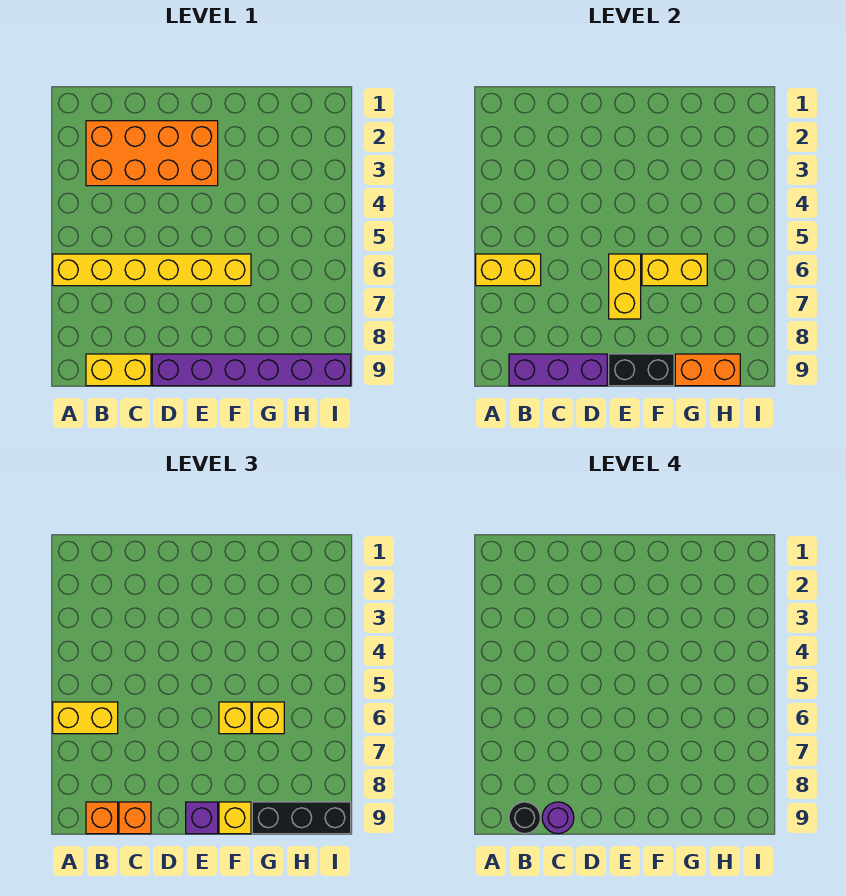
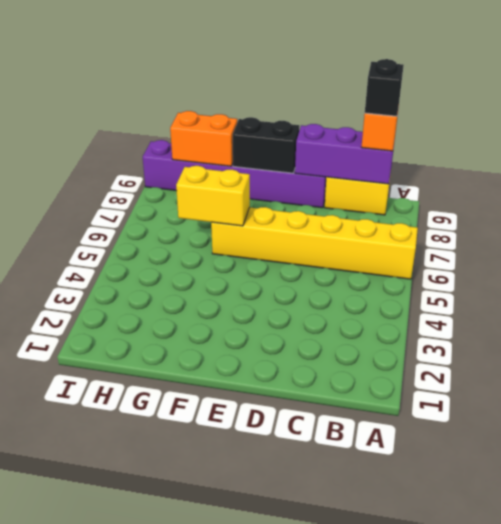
black brick B9 level 4 -> black round brick B9 level 4
none -> orange brick B2:E3 level 1
none -> yellow brick A6:B6 level 2
none -> yellow brick E6:E7 level 2

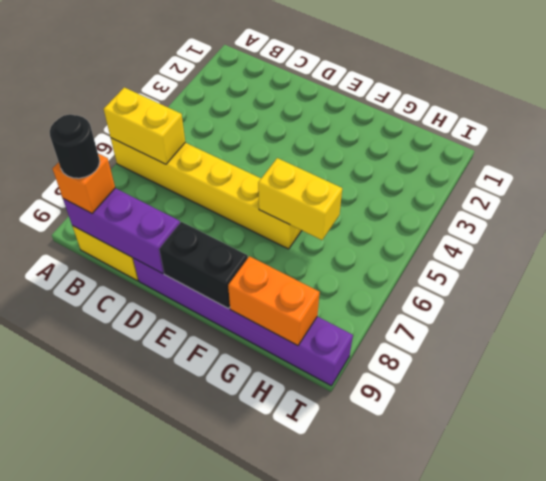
none -> orange brick B2:E3 level 1
none -> yellow brick E6:E7 level 2
none -> yellow brick A6:B6 level 3

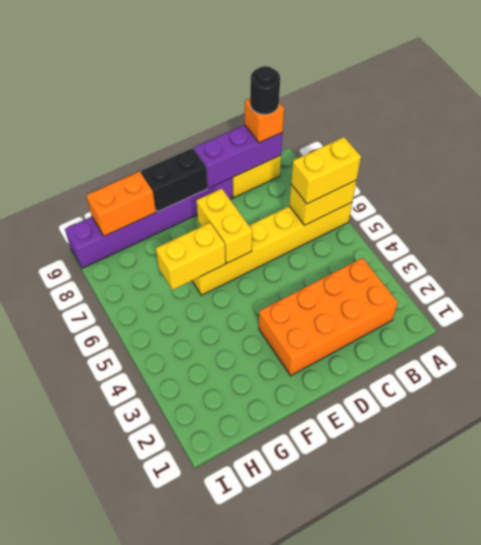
none -> orange brick C9 level 3
none -> purple brick E9 level 3
none -> yellow brick F6 level 3

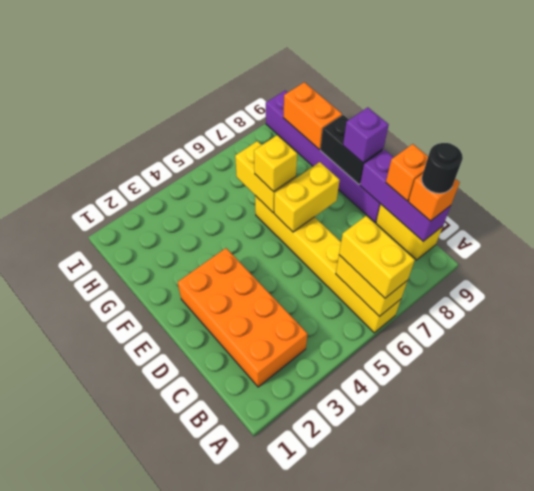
none -> yellow brick F9 level 3
none -> yellow brick G6 level 3
none -> black brick G9:I9 level 3

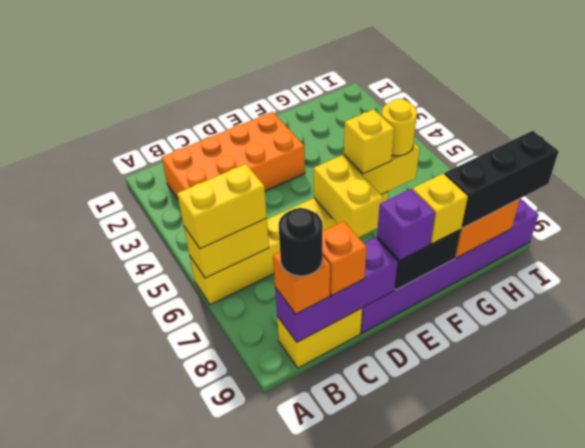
yellow round brick G6 level 3 -> yellow brick G6 level 3
none -> purple round brick C9 level 4

